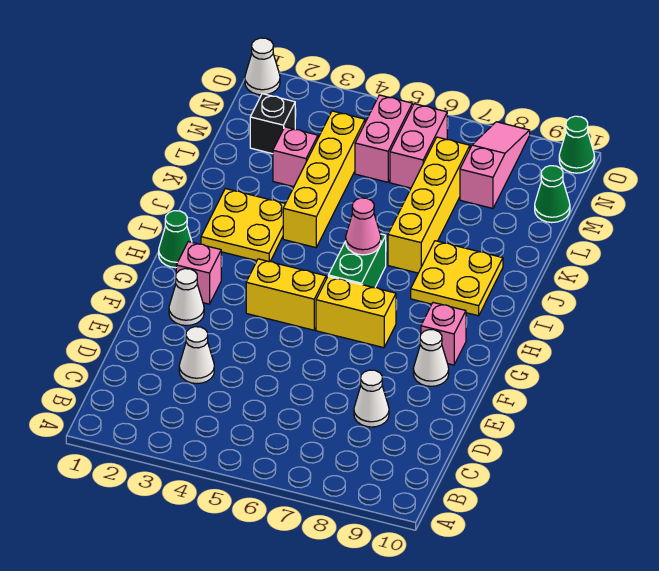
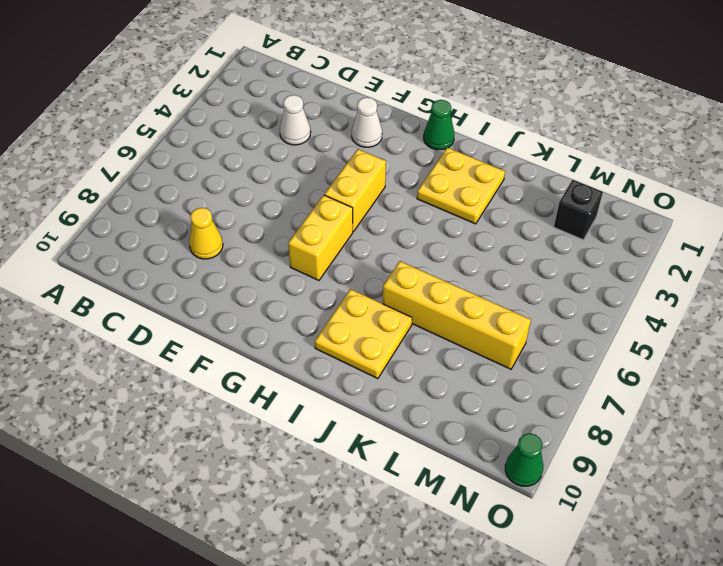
yellow cone D8 level 1 -> white cone D8 level 1
none -> white cone F9 level 1
none -> pink brick G2 level 1
none -> pink brick G9 level 1

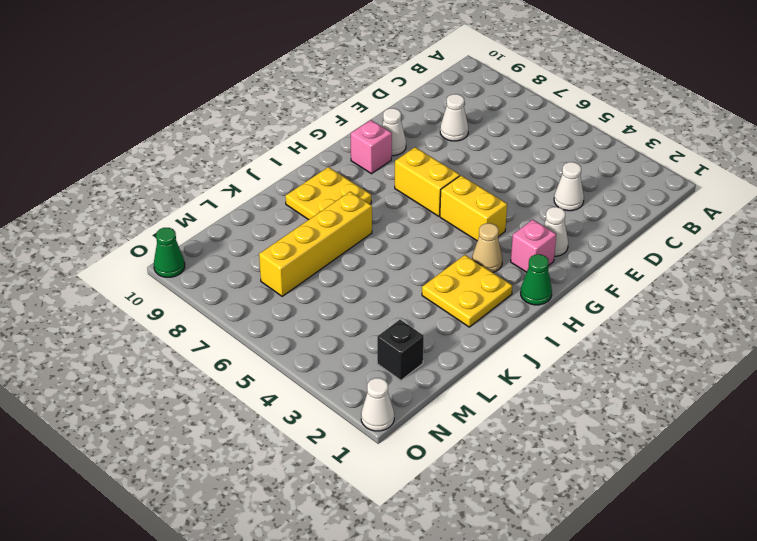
tan cone H3 level 1 -> none
none -> green brick H6:I6 level 1
none -> yellow brick J4:M4 level 1
none -> pink brick L3 level 1

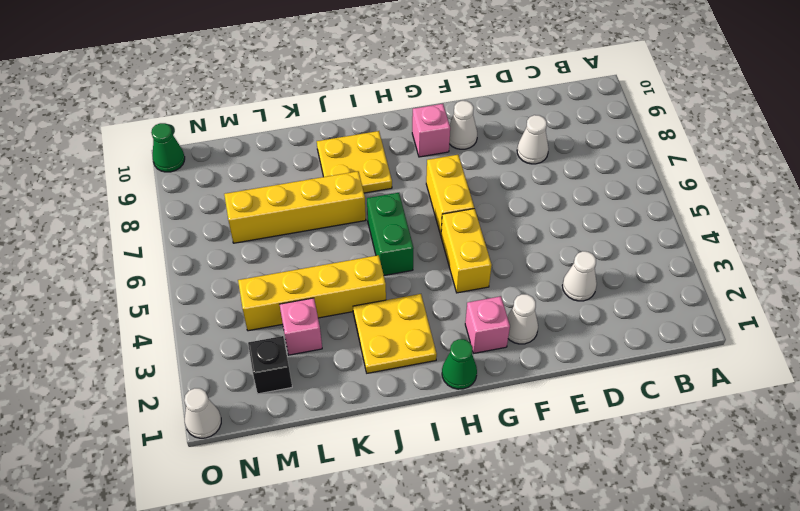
green brick I5:I6 level 1 -> green brick H6:I6 level 1
none -> pink brick M5:N5 level 1
none -> pink brick M6:N6 level 1
none -> pink slope M8:O8 level 1 top M

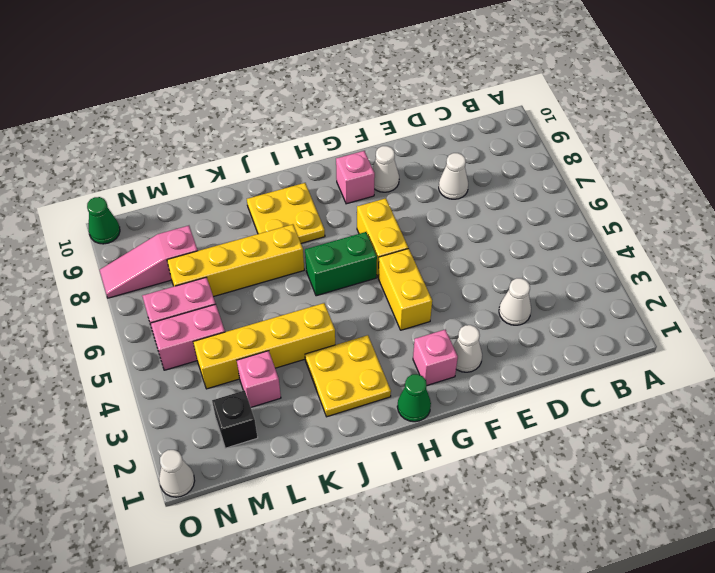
none -> green cone M10 level 1
none -> pink cone I6 level 2

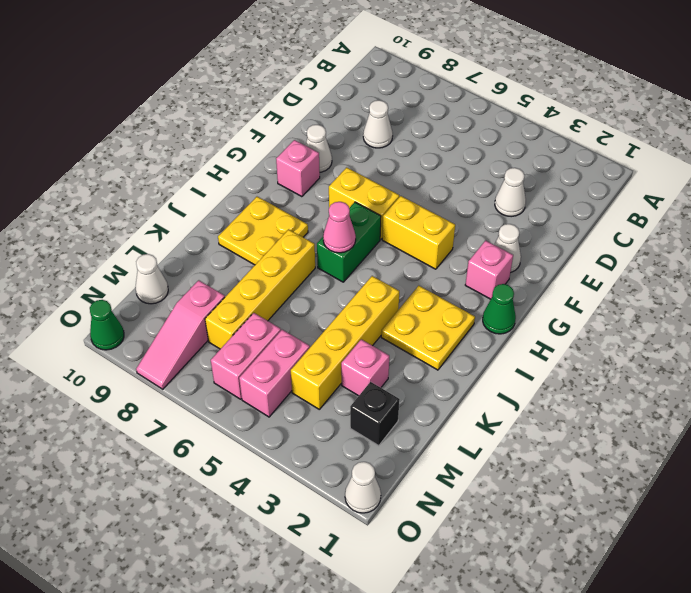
white cone M10 level 1 -> green cone M10 level 1

